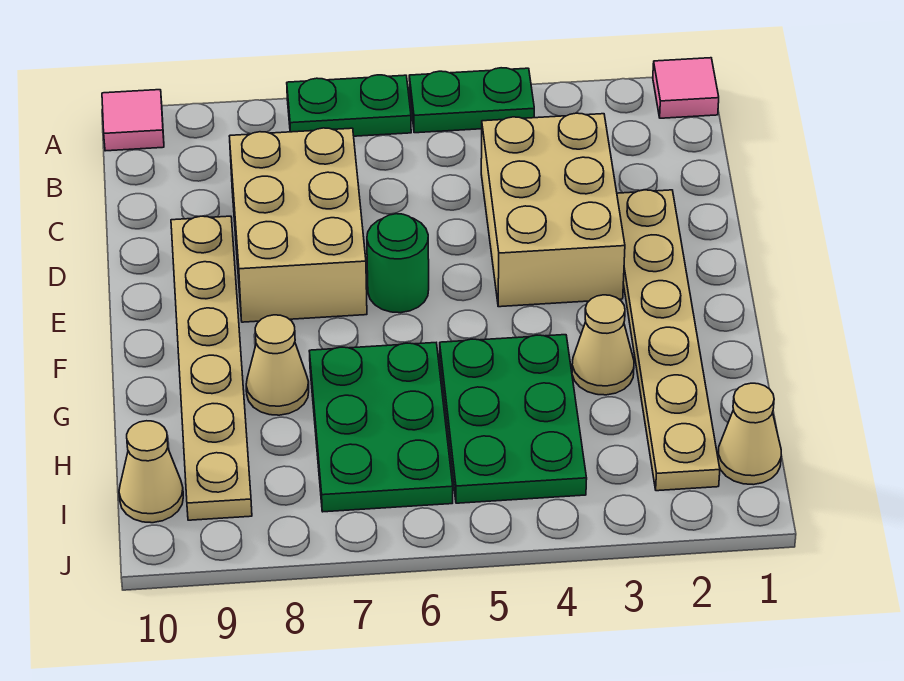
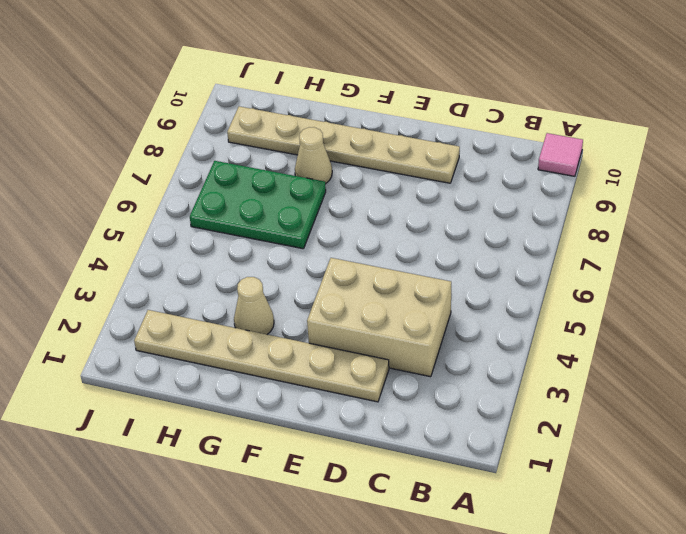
none -> pink tile A1 level 1
none -> green plate A4:A5 level 1
none -> green plate A6:A7 level 1

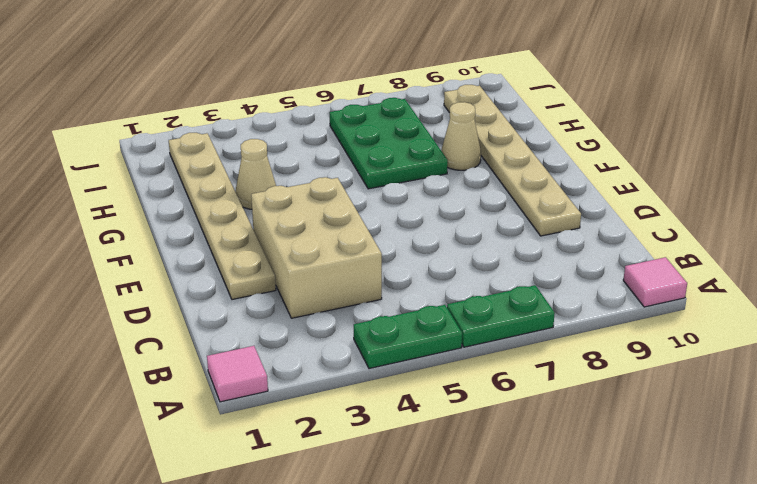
none -> tan brick C7:E8 level 1
none -> green round brick E6 level 1
none -> green plate G4:I5 level 1

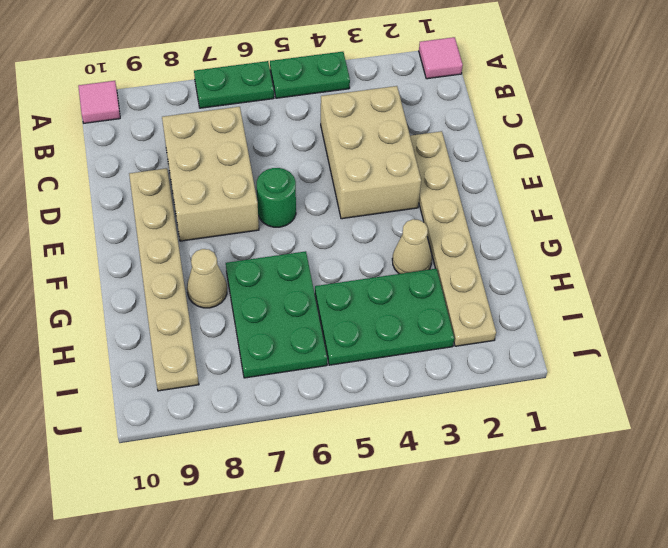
green plate H3:I5 level 1 -> green plate G4:I5 level 1
none -> tan cone I1 level 1
none -> tan cone I10 level 1

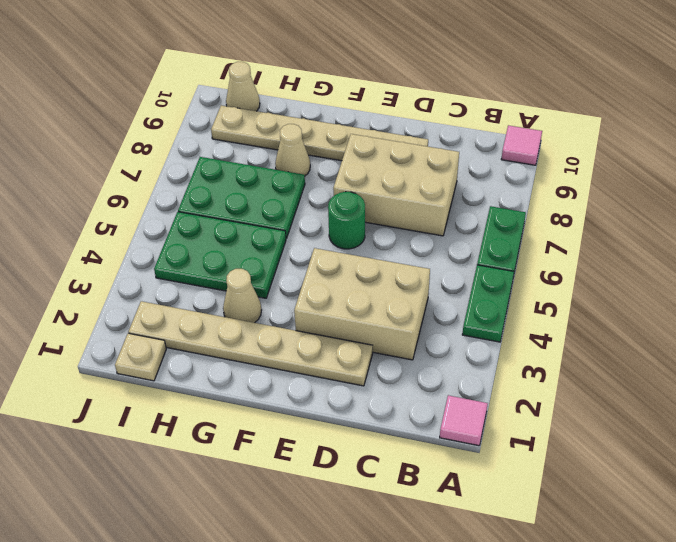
tan plate I1 level 1 -> tan cone I1 level 1

